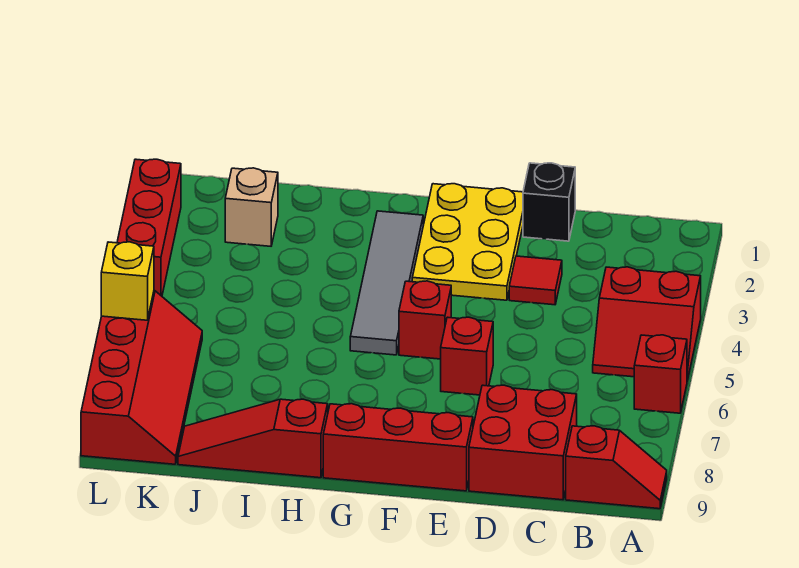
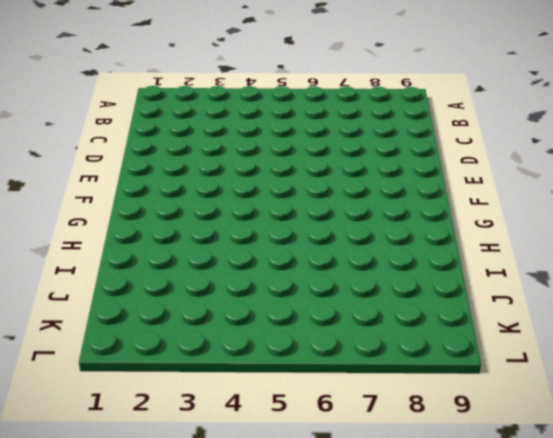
none -> red slope A4:B5 level 1 top 4
none -> red brick A6 level 1
none -> red slope A9:B9 level 1 top B

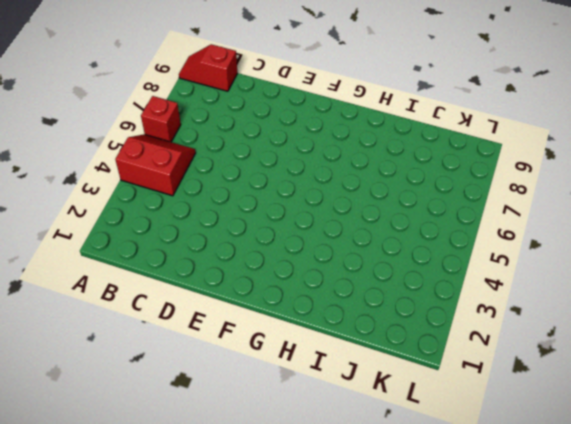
none -> red brick C8:D9 level 1
none -> black brick D1 level 1
none -> red tile D3 level 1

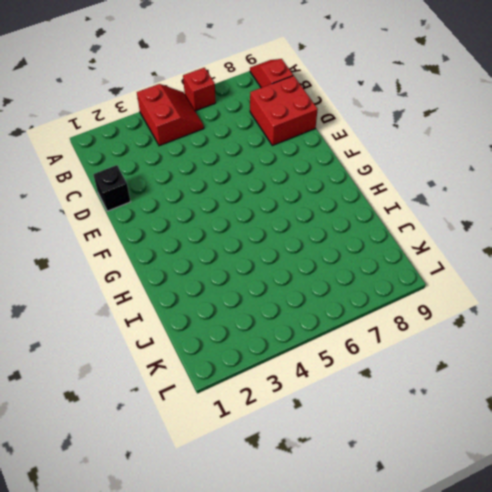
none -> red tile D3 level 1
none -> yellow plate E1:F3 level 1
none -> red brick E6 level 1

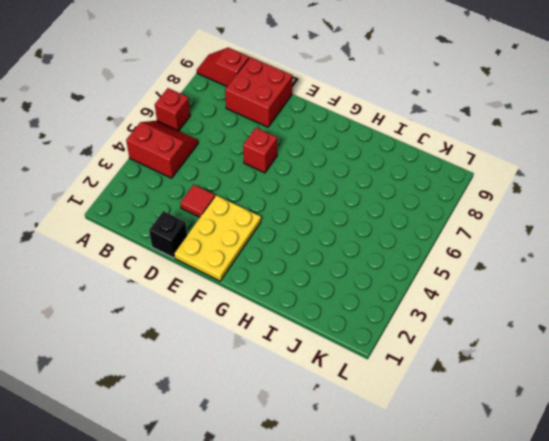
none -> red brick E9:G9 level 1
none -> red brick F5 level 1
none -> grey tile G2:G5 level 1

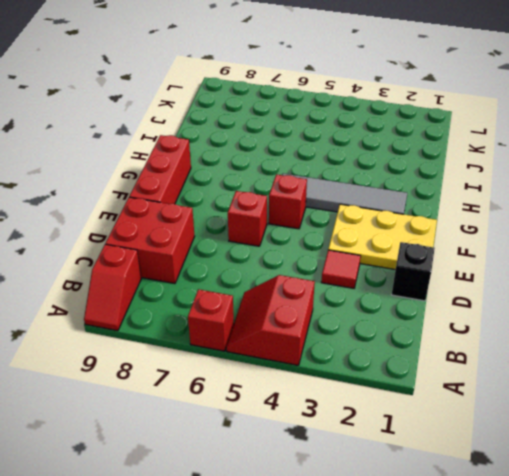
none -> red slope H9:J9 level 1 top H
none -> tan brick J2 level 1
none -> red slope K6:L9 level 1 top L

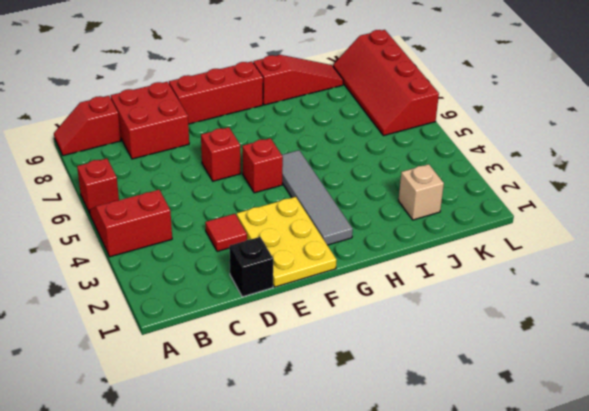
none -> red brick L2:L4 level 1
none -> yellow brick L6 level 2

